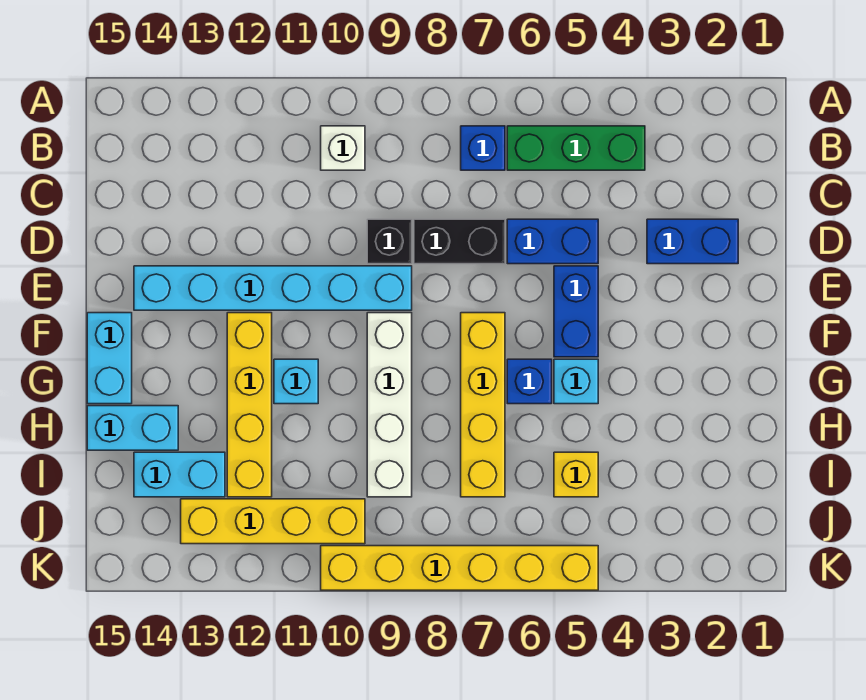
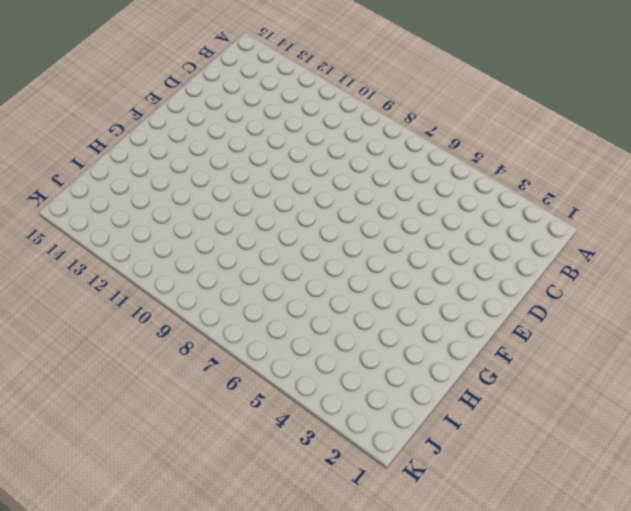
none -> green brick B4:B6 level 1
none -> blue brick B7 level 1
none -> white brick B10 level 1

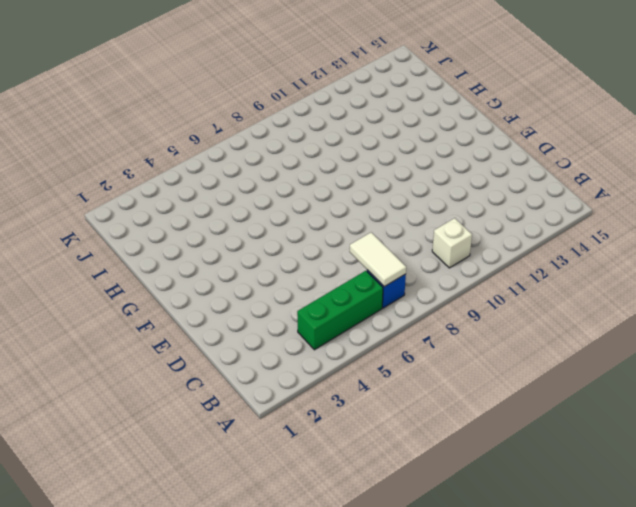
white tile B7:C7 level 2 -> none
none -> blue brick D2:D3 level 1
none -> blue brick D5:D6 level 1
none -> black brick D7:D8 level 1

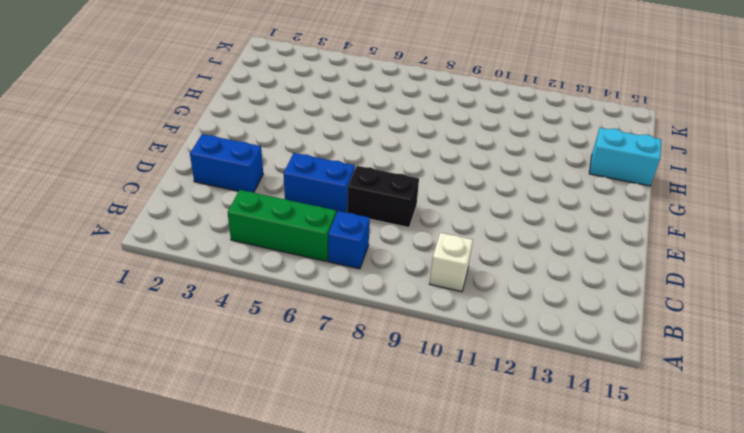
none -> black brick D9 level 1
none -> blue brick E5:F5 level 1
none -> cyan brick E9:E14 level 1

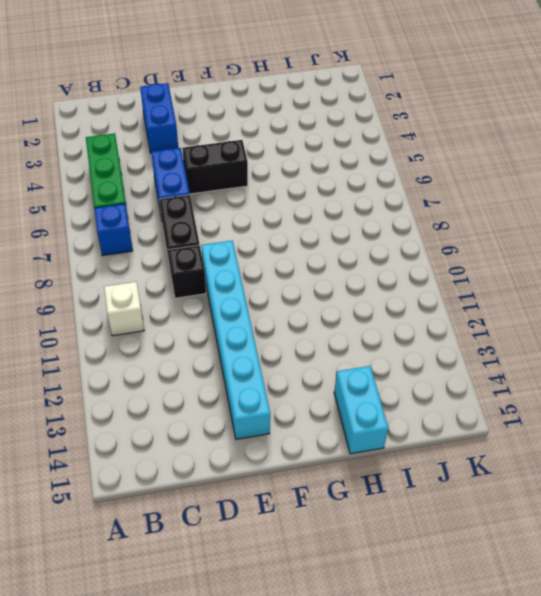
black brick E5:F5 level 1 -> blue brick E5:F5 level 1
none -> yellow brick F7:I7 level 1
none -> white brick F9:I9 level 1
none -> yellow brick F12:I12 level 1

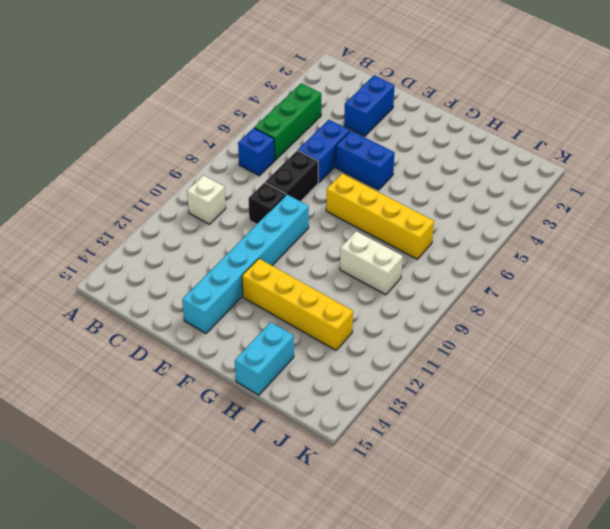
white brick H9:I9 level 1 -> white brick F9:I9 level 1
none -> cyan brick F15:G15 level 1
none -> cyan brick G5 level 1
none -> blue brick G6 level 1

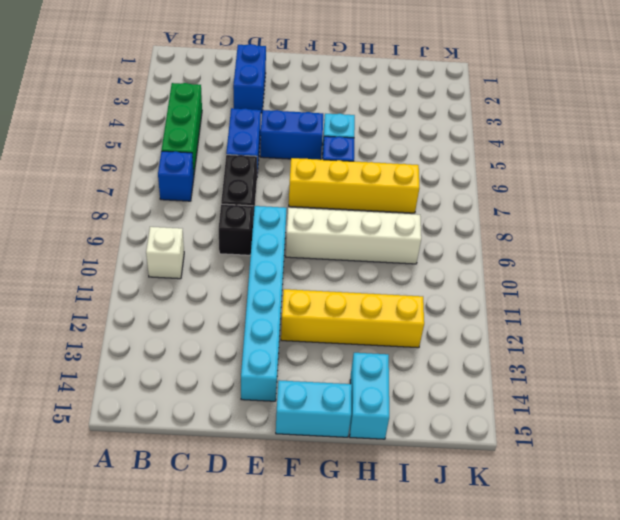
none -> cyan brick G11 level 1
none -> yellow brick I5 level 1
none -> cyan brick I13:I14 level 1

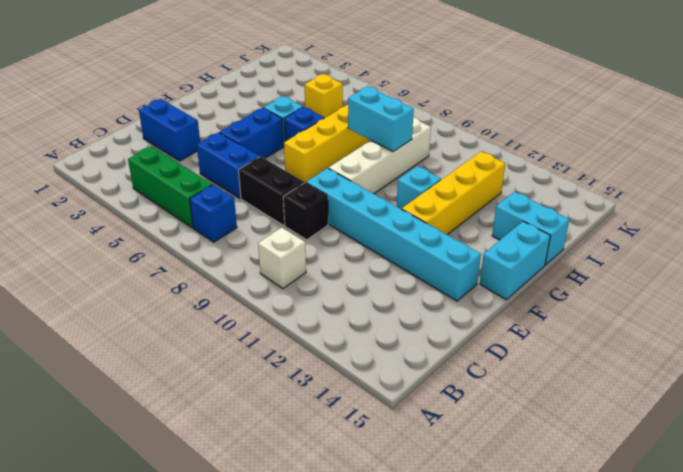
cyan brick H8:H9 level 2 -> cyan brick I13:I14 level 1
none -> yellow brick J10:J13 level 1
none -> yellow brick K5:K10 level 1

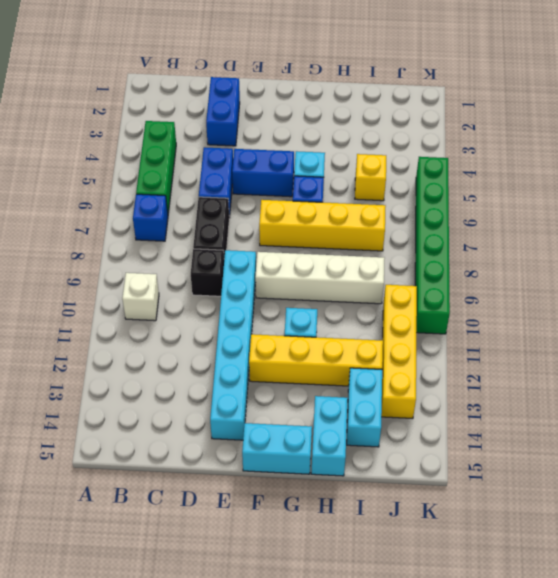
green brick K5:K10 level 1 -> yellow brick K5:K10 level 1

